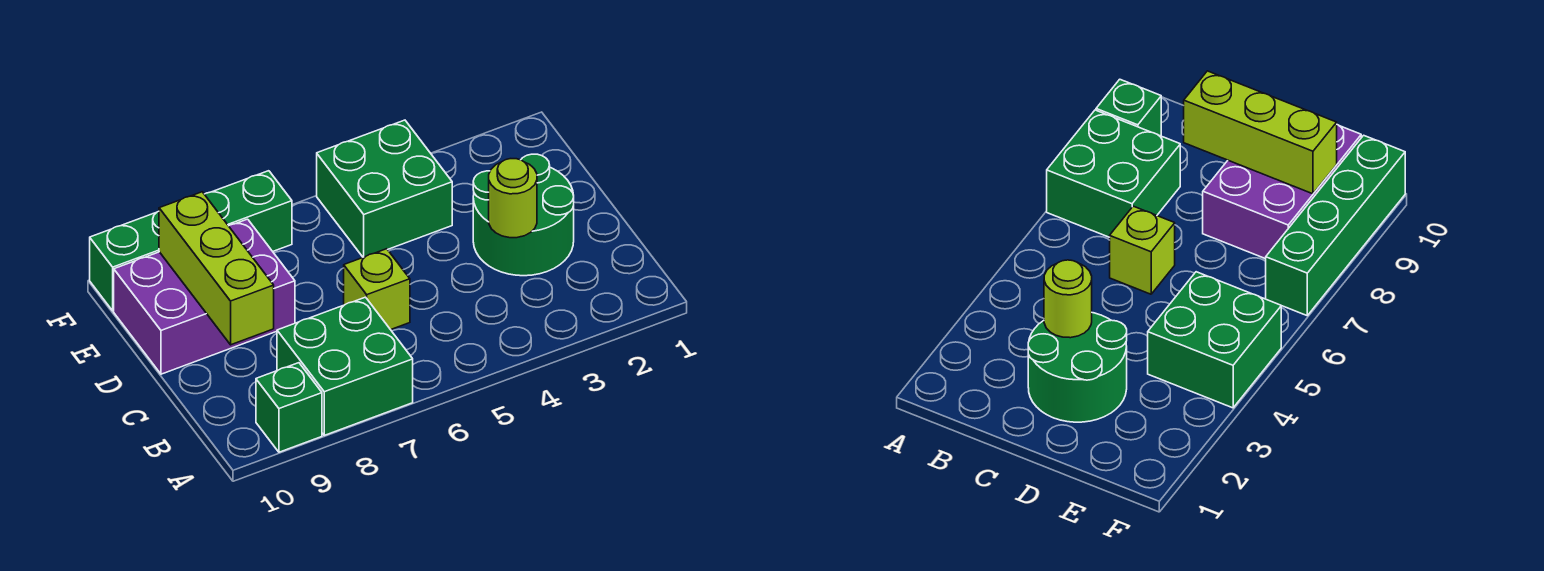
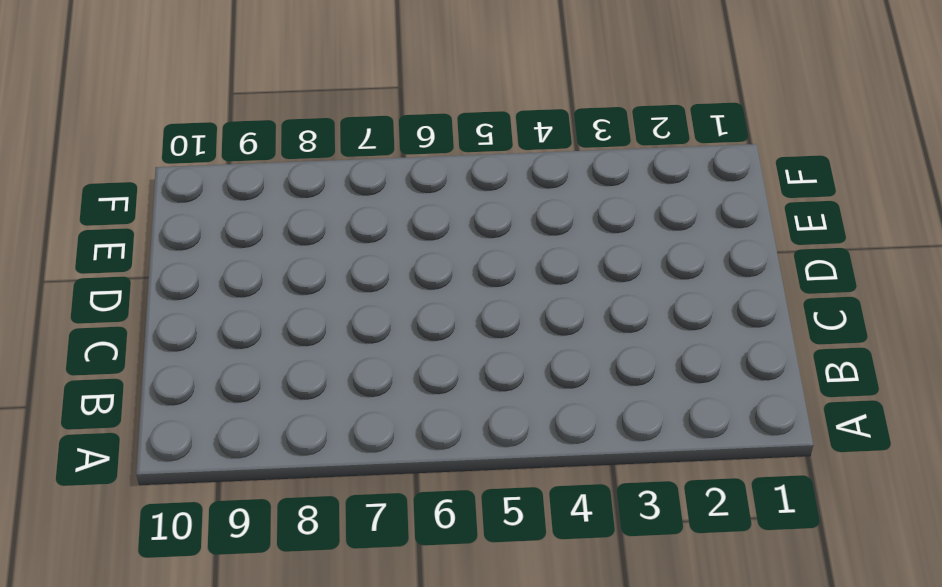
none -> green brick A7:B8 level 1
none -> green brick A9 level 1

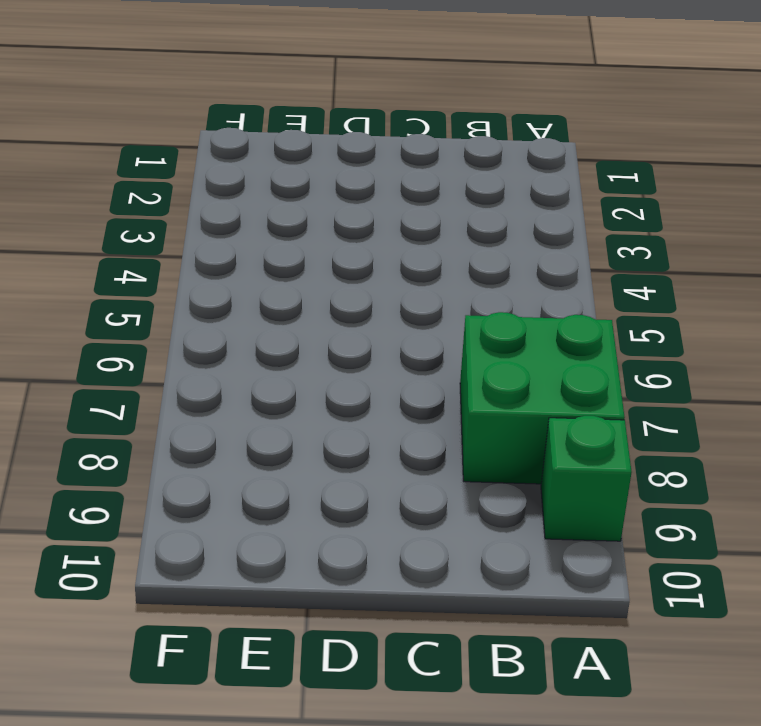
none -> green round brick C2:D3 level 1
none -> lime brick C6 level 1

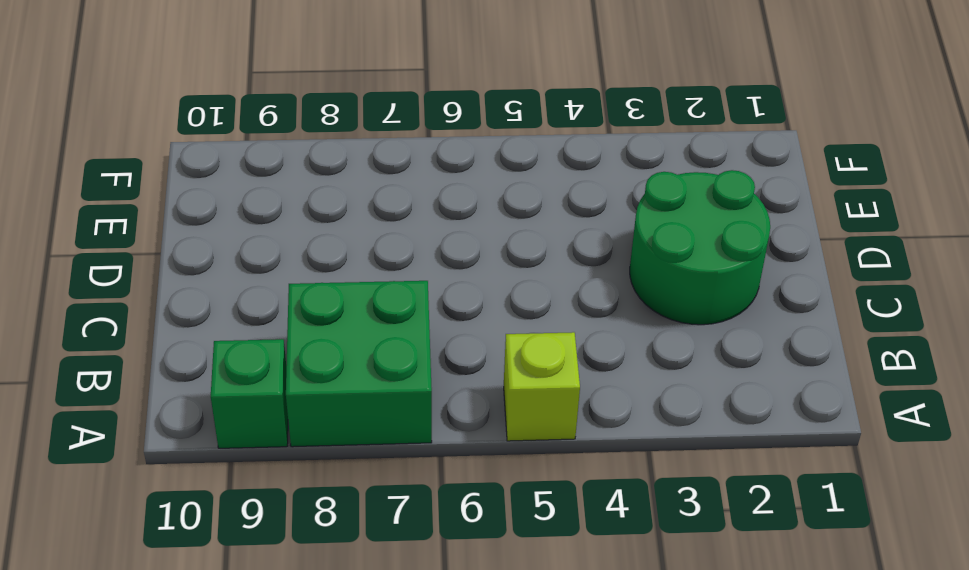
lime brick A5 level 1 -> lime brick C6 level 1
none -> purple brick D8:E10 level 1
none -> green brick E4:F5 level 1

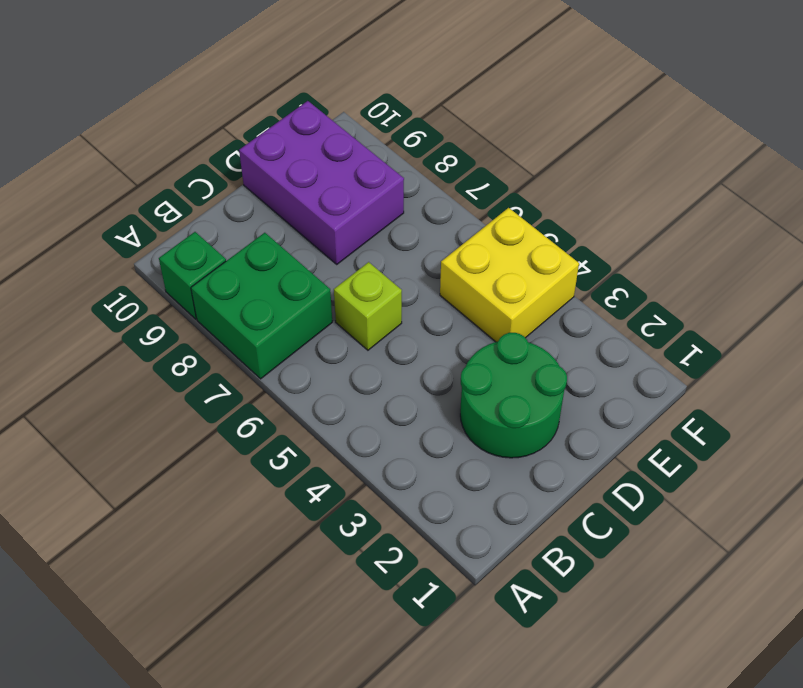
yellow brick E4:F5 level 1 -> green brick E4:F5 level 1
none -> green brick F7:F10 level 1
none -> lime round brick C3 level 2

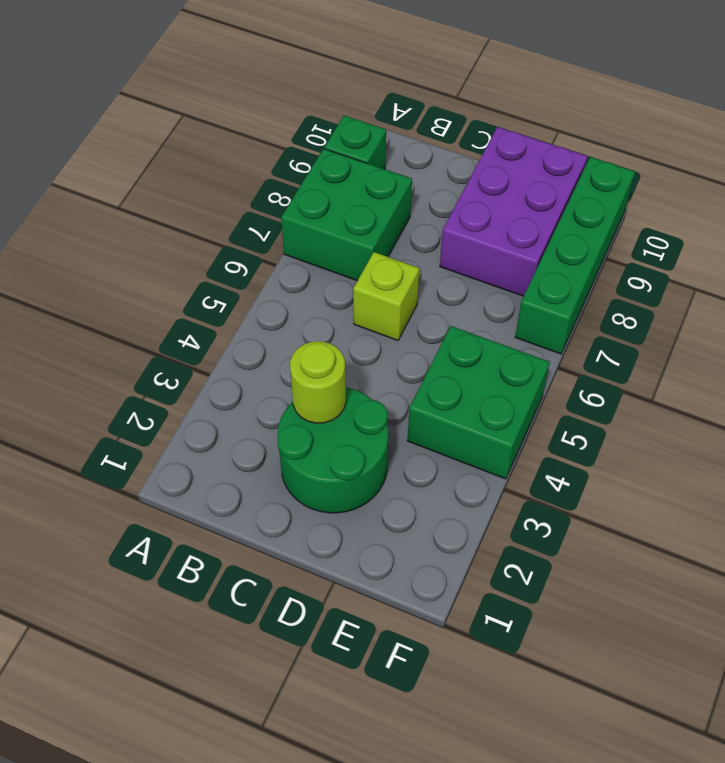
none -> lime brick C9:E9 level 2

